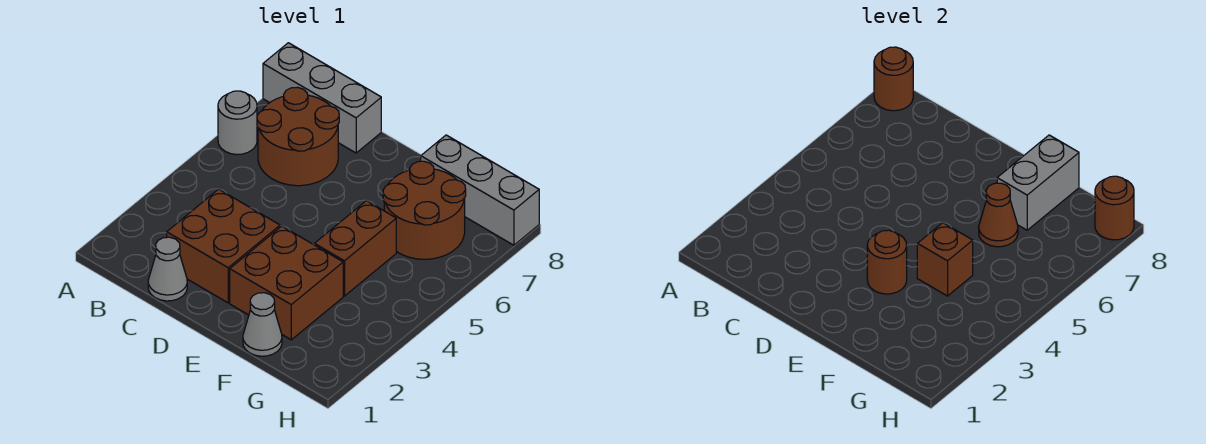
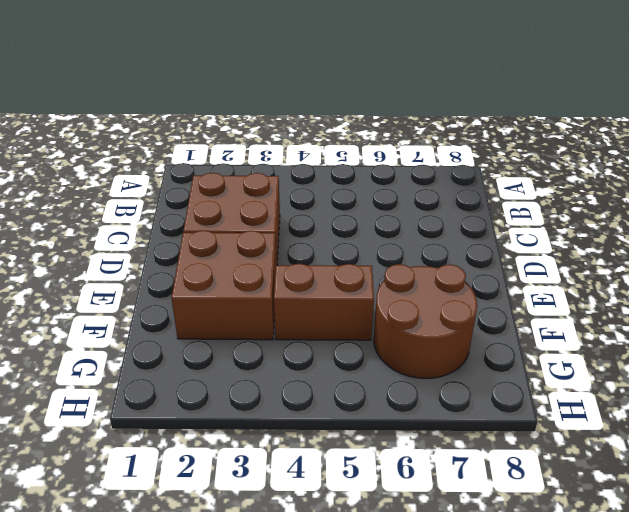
none -> grey round brick A6 level 1
none -> grey brick A8:C8 level 1
none -> brown round brick B6:C7 level 1

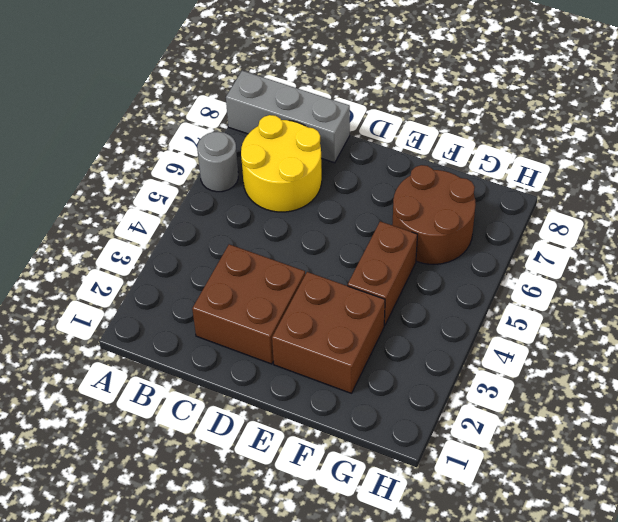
yellow round brick B6:C7 level 1 -> brown round brick B6:C7 level 1
none -> grey cone C1 level 1
none -> grey cone F1 level 1
none -> grey brick F8:H8 level 1

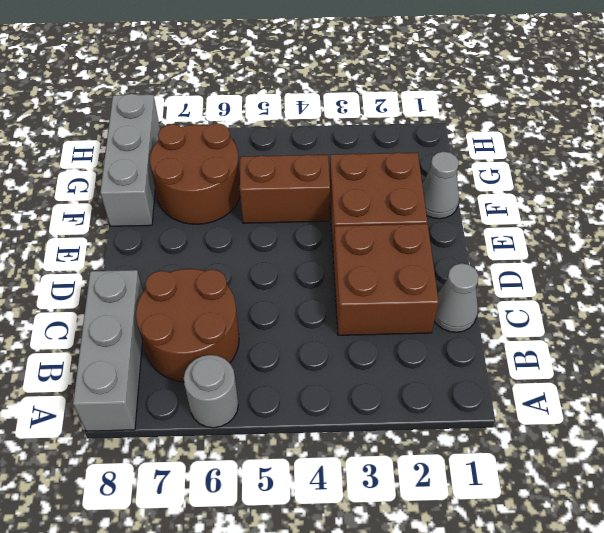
none -> brown round brick A8 level 2
none -> brown round brick E3 level 2
none -> brown brick F4 level 2

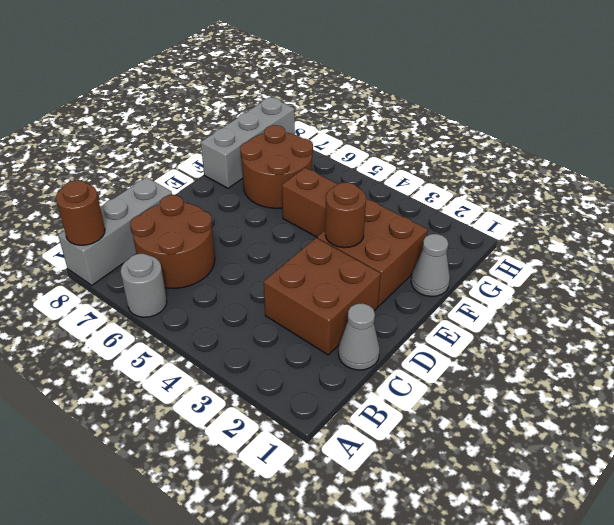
none -> brown brick F4 level 2
none -> brown cone F6 level 2
none -> grey brick F7:F8 level 2

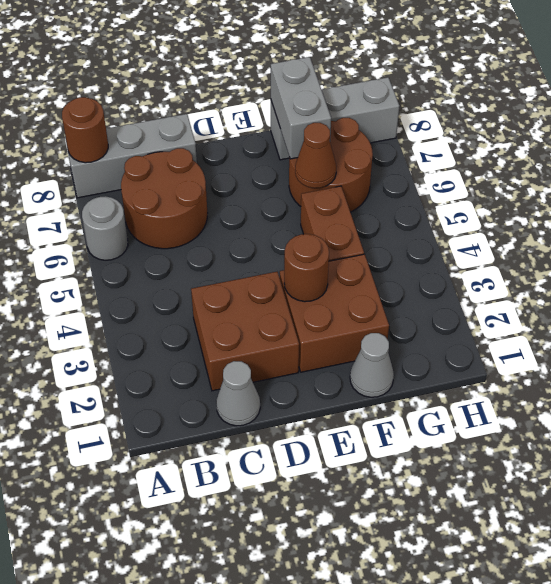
none -> brown brick F4 level 2
none -> brown round brick H8 level 2

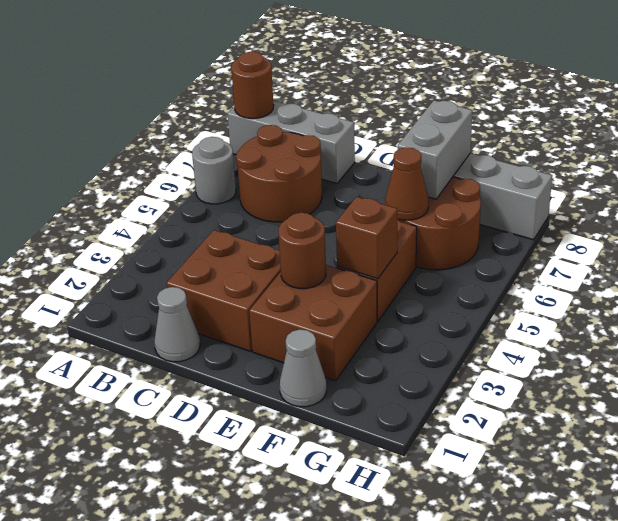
none -> brown round brick H8 level 2

